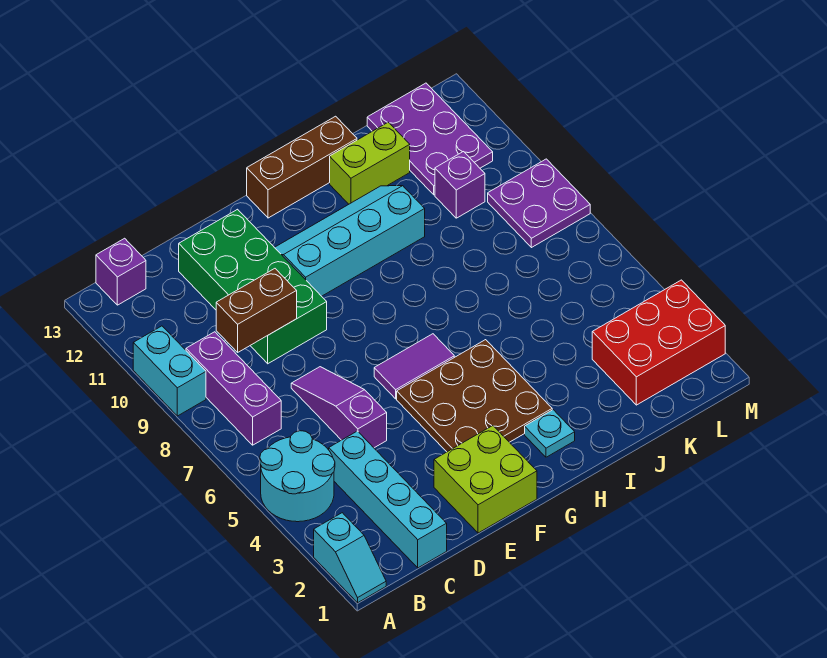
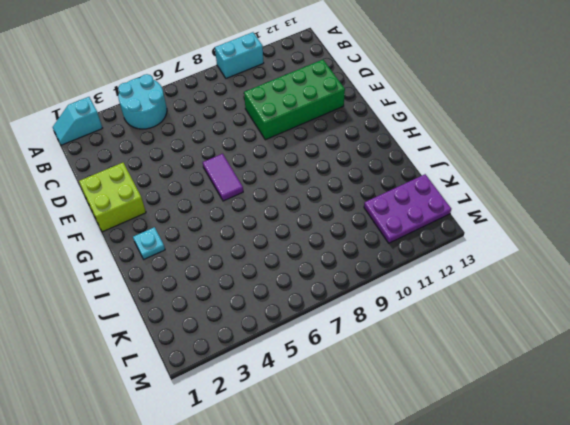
none -> purple brick B7:B9 level 1
none -> purple brick B13 level 1
none -> cyan brick C1:C4 level 1

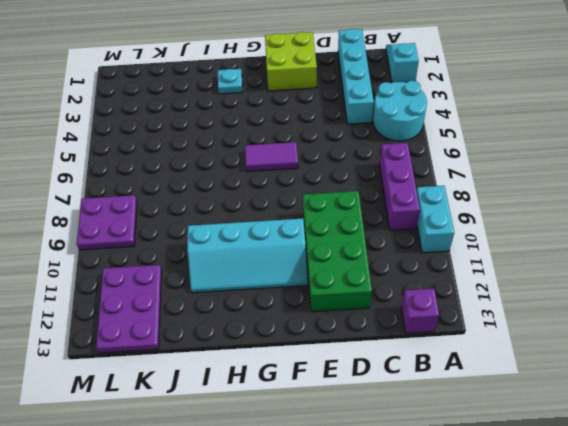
none -> purple slope D5:D7 level 1 top 5
none -> brown plate F3:H5 level 1
none -> brown brick G13:I13 level 1

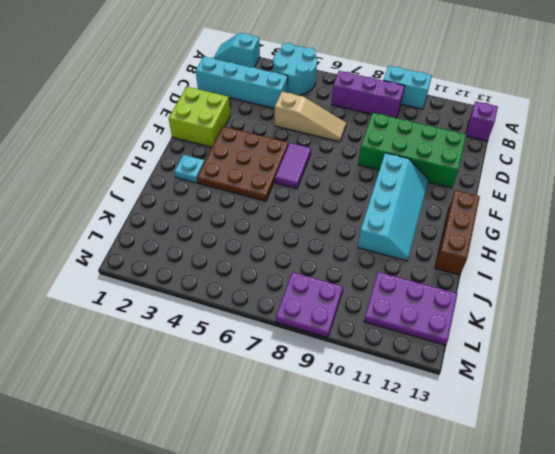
tan slope D5:D7 level 1 top 5 -> purple slope D5:D7 level 1 top 5
none -> lime brick I12:J12 level 1
none -> red brick K2:M3 level 1
none -> purple brick K10 level 1

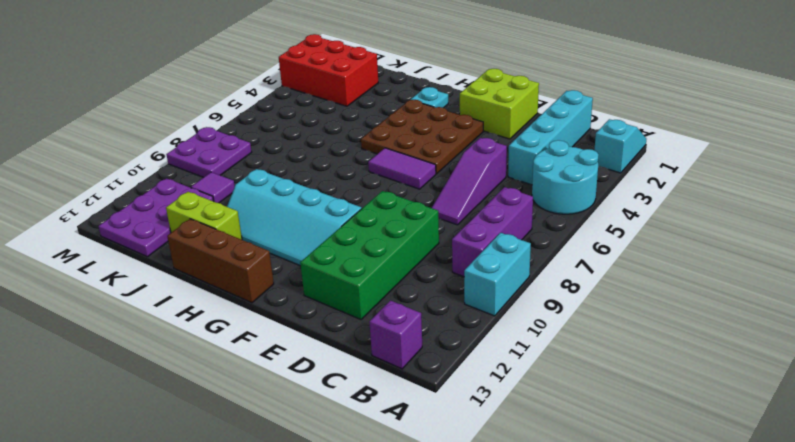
purple tile K10 level 1 -> purple brick K10 level 1
none -> brown brick C9:D9 level 2

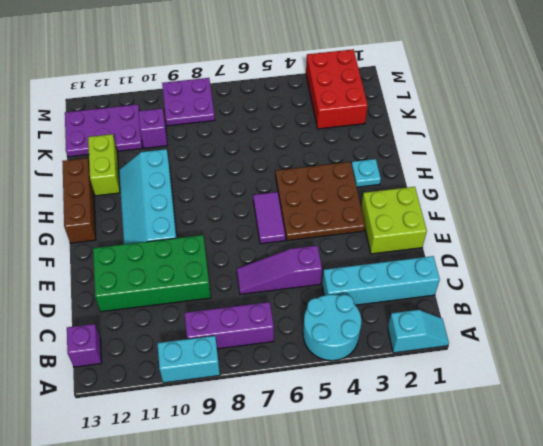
none -> brown brick C9:D9 level 2

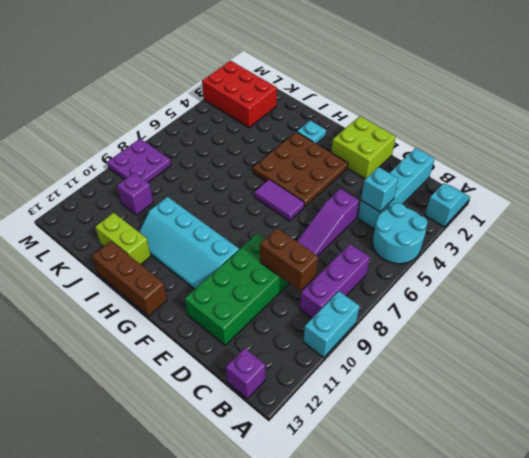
cyan brick C4 level 2 -> none
none -> purple plate K11:L13 level 1

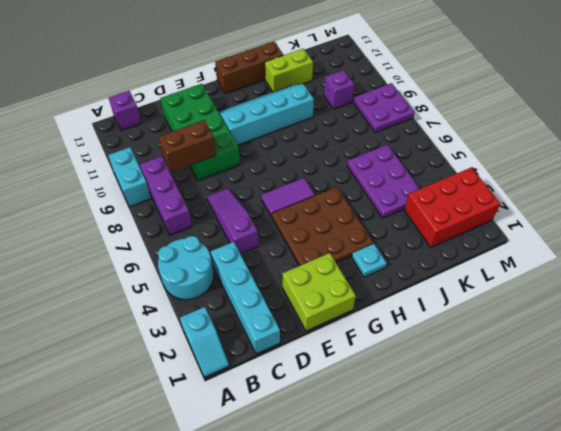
purple plate J4:K6 level 1 -> purple plate K11:L13 level 1

